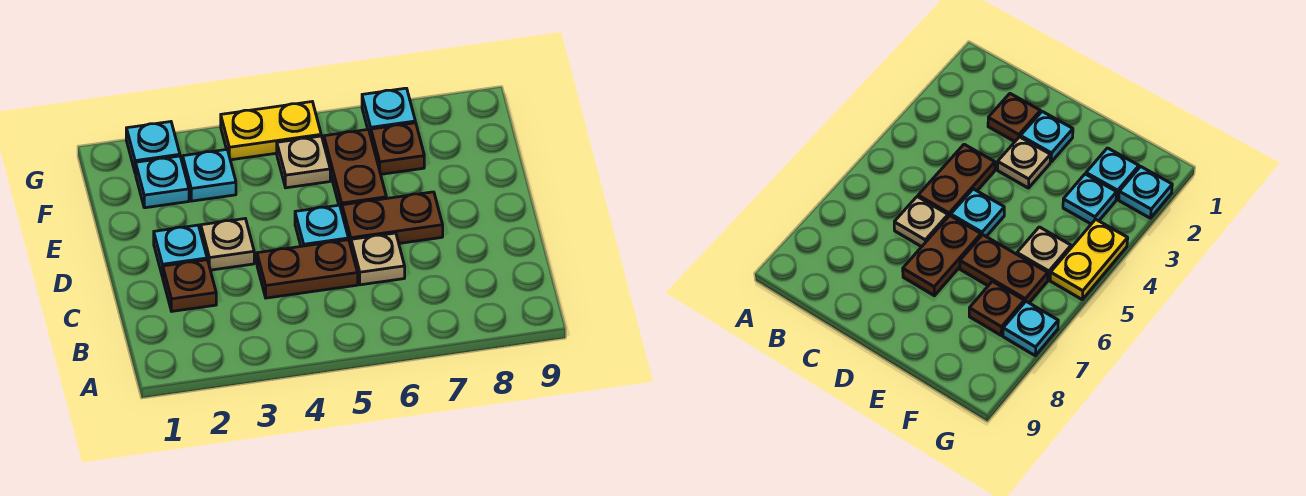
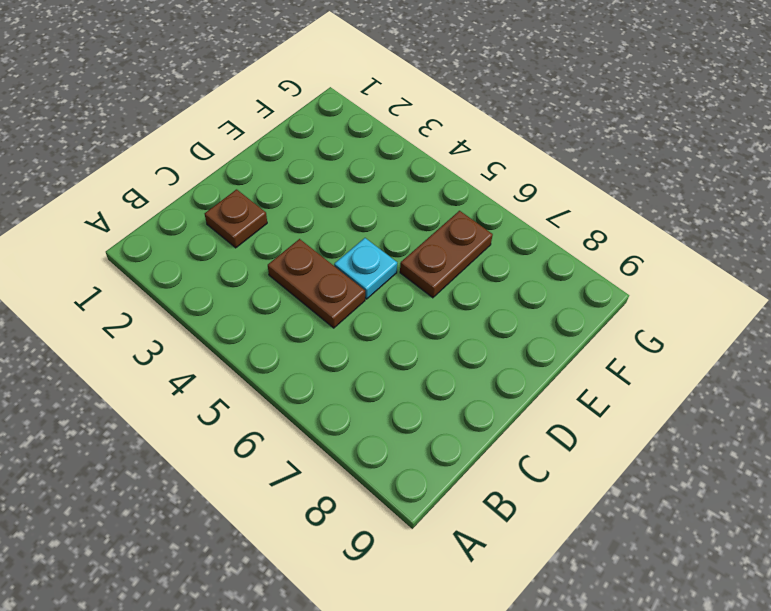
none -> tan plate C6 level 1
none -> cyan plate D2 level 1
none -> tan plate D3 level 1

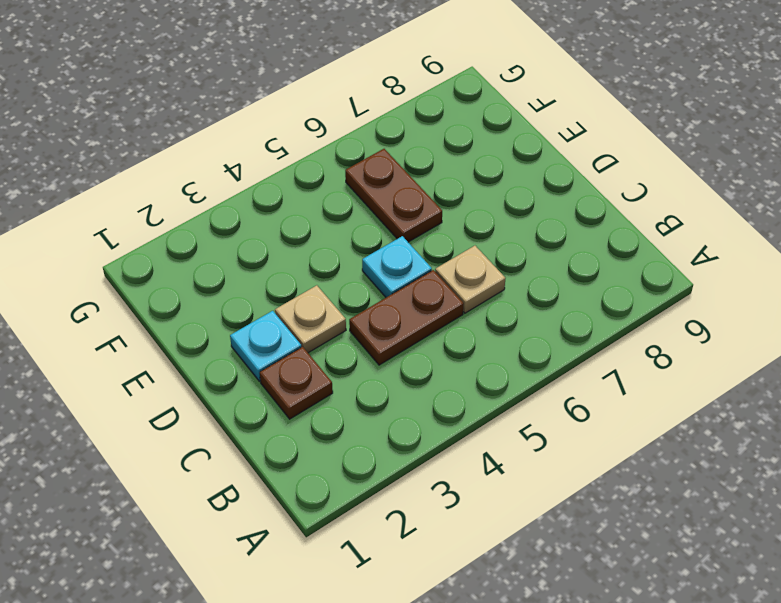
none -> brown plate D6:D7 level 1
none -> cyan plate F2 level 1
none -> cyan plate F3 level 1

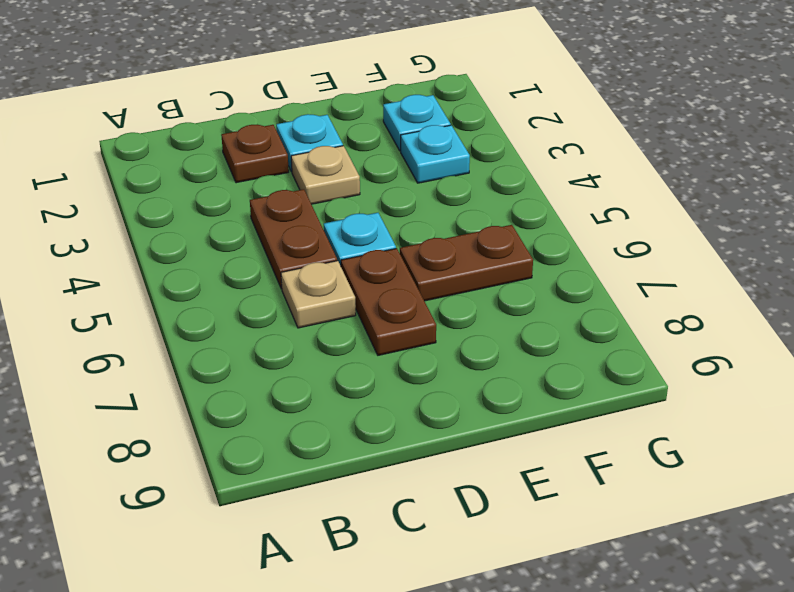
none -> tan plate F5 level 1
none -> brown plate F7 level 1
none -> cyan plate G2 level 1

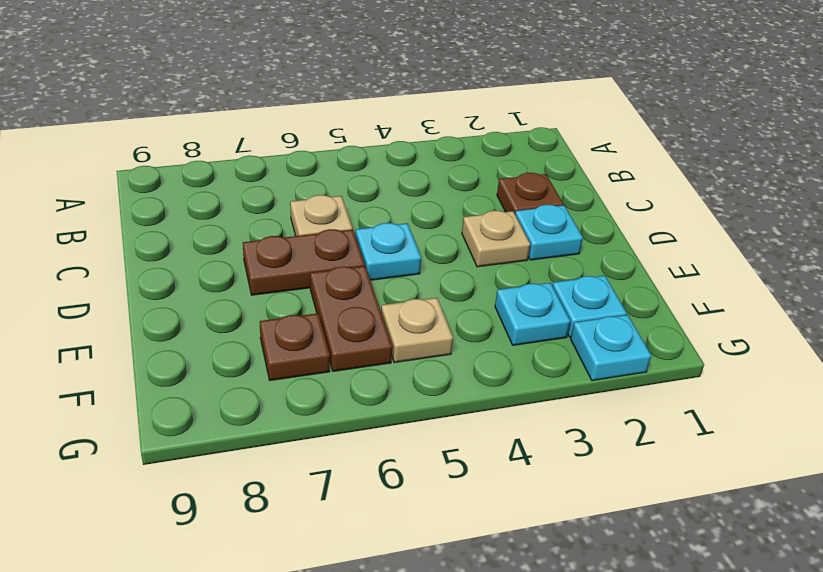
none -> brown plate C4:C5 level 1
none -> yellow plate G4:G5 level 1
none -> cyan plate G7 level 1

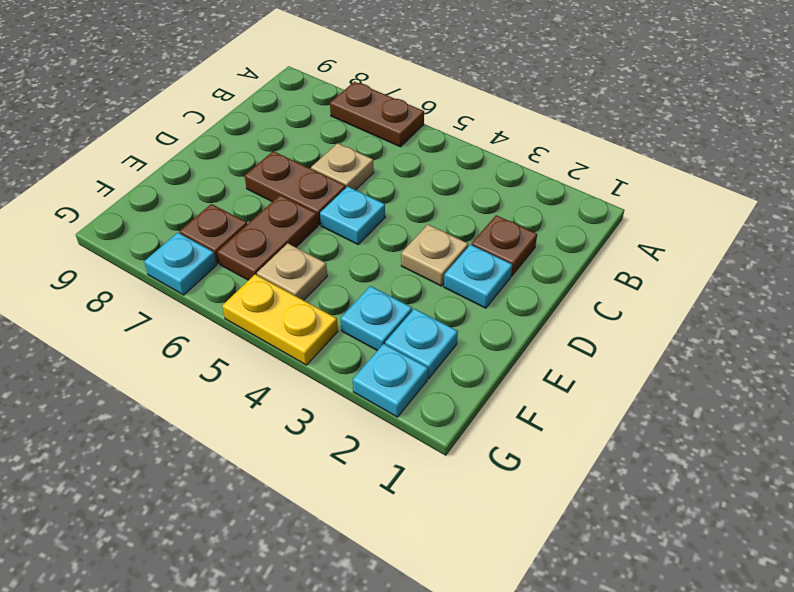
brown plate A6:A7 level 1 -> brown plate C4:C5 level 1

